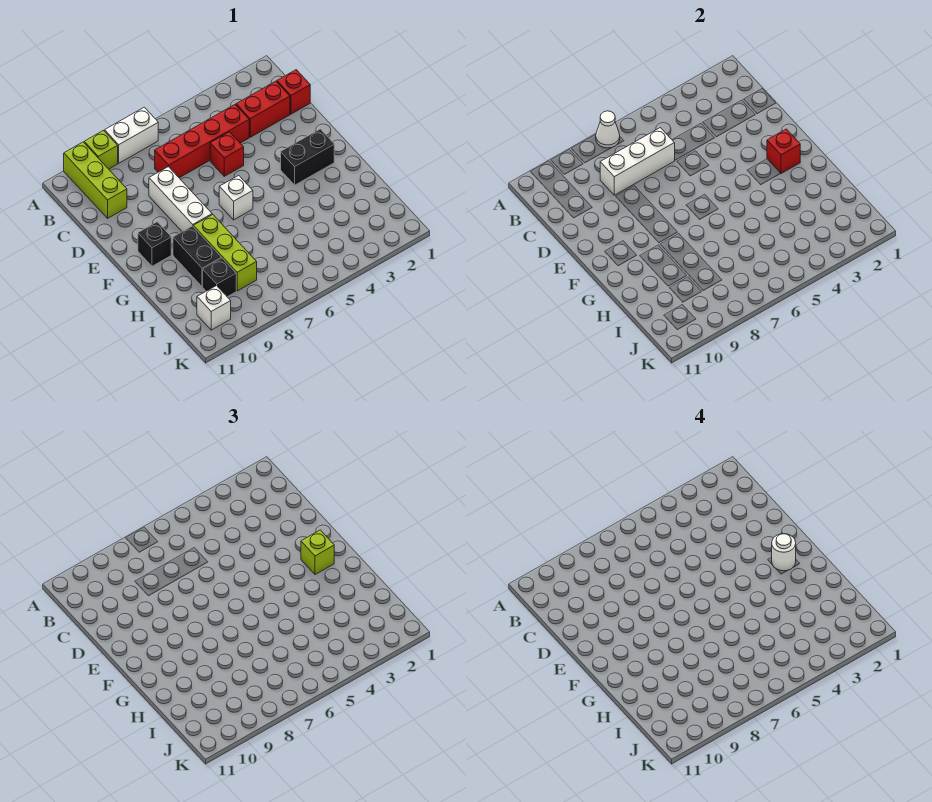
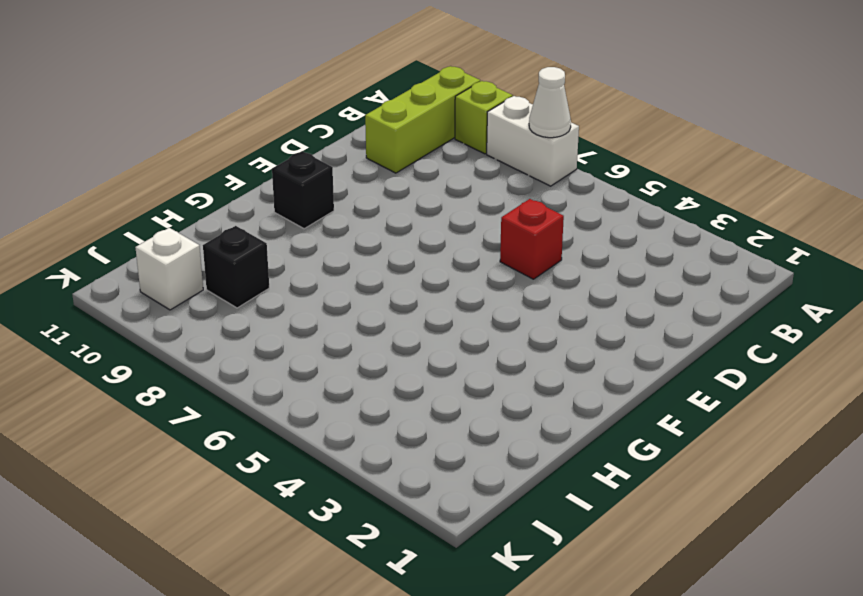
none -> red brick C1 level 1
none -> red brick C2:C3 level 1
none -> red brick C4:C7 level 1

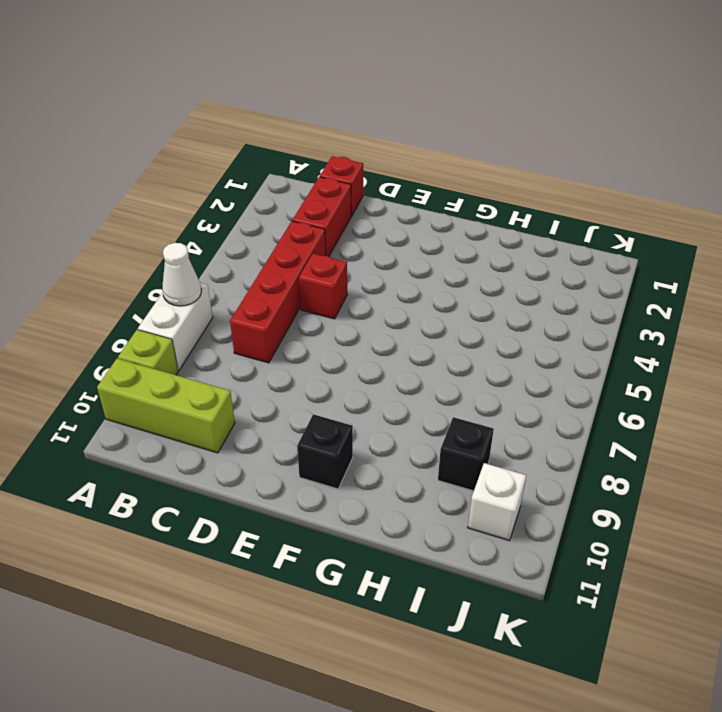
none -> white brick D8:F8 level 1
none -> black brick F2:F3 level 1
none -> white brick F6 level 1

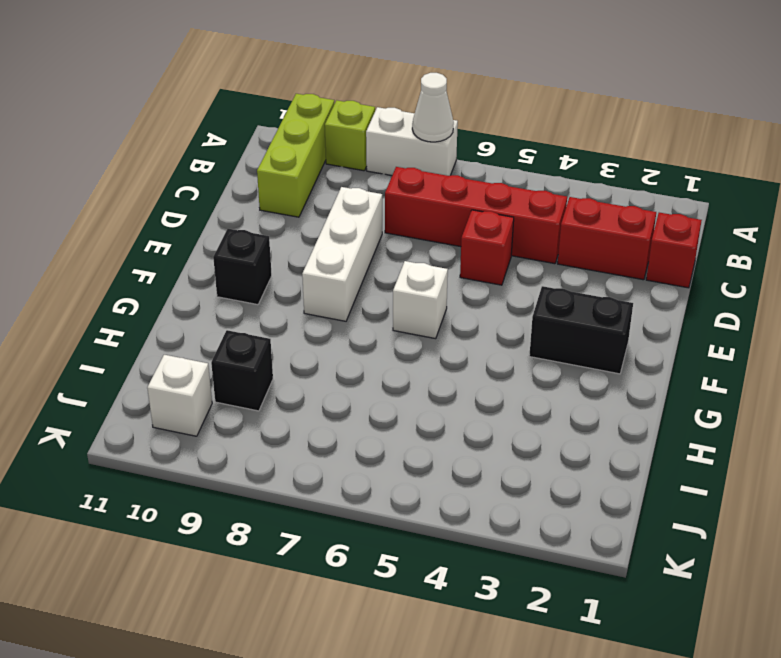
none -> lime brick G8:I8 level 1
none -> black brick G9:H9 level 1
none -> white brick C6:C8 level 2

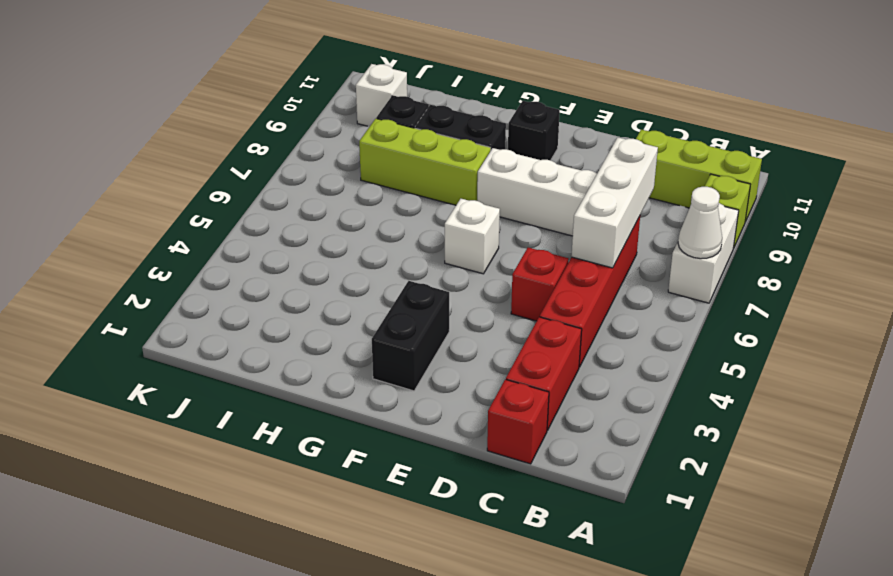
none -> red brick F2 level 2
none -> lime brick F2 level 3
none -> white round brick F2 level 4

